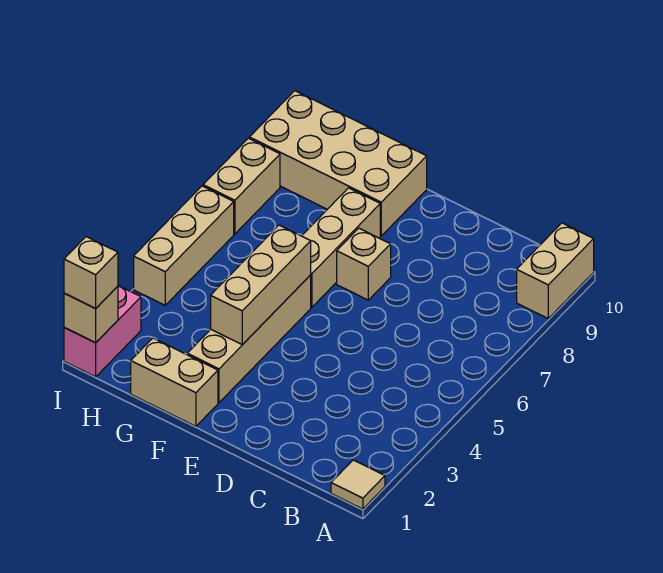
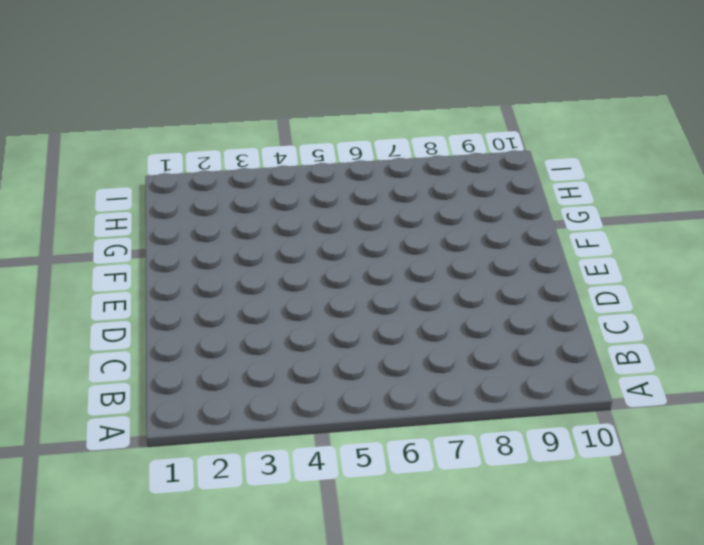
none -> tan tile A1 level 1
none -> tan brick A9:A10 level 1
none -> tan brick E7 level 1

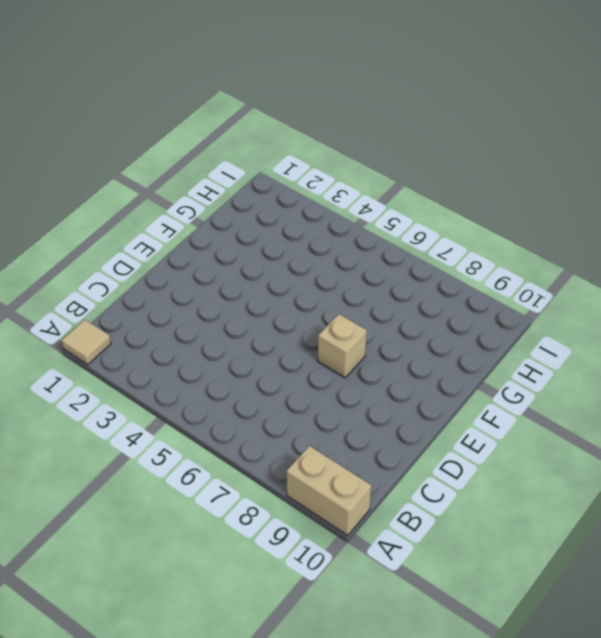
none -> tan brick F1:G1 level 1
none -> tan brick F2:F5 level 1
none -> tan brick F6:F8 level 1

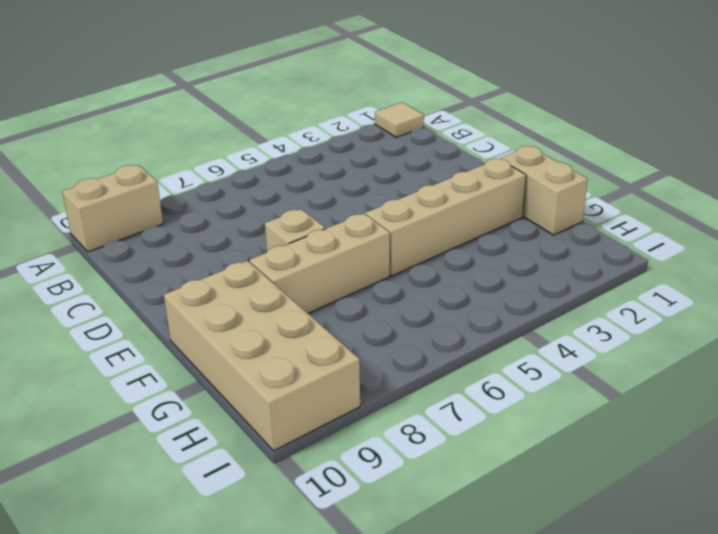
none -> pink brick I1:I2 level 1
none -> tan brick I4:I6 level 1
none -> tan brick I7:I8 level 1

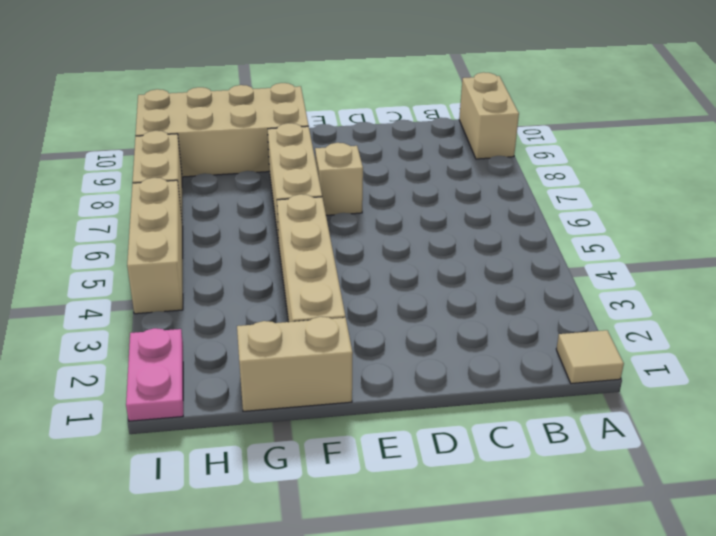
pink plate I1:I2 level 1 -> pink brick I1:I2 level 1
none -> tan brick F3:F5 level 2
none -> tan brick I1 level 2
none -> tan brick I1 level 3

